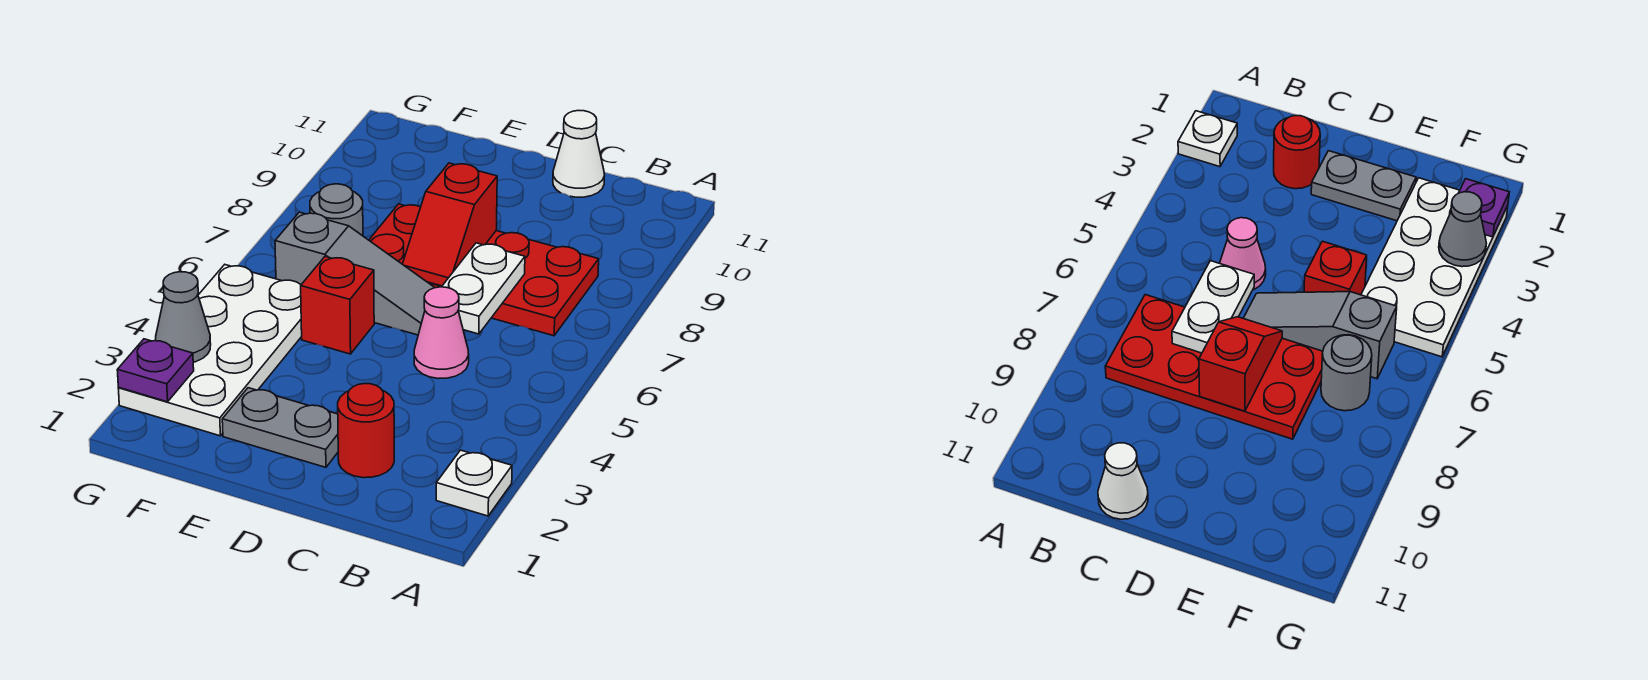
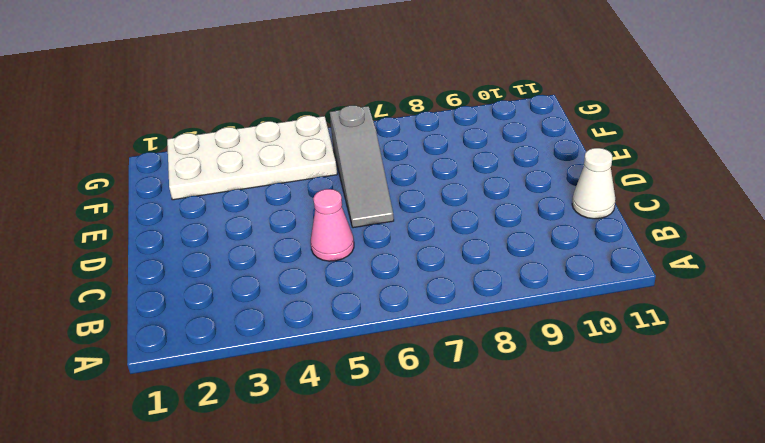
none -> white plate A2 level 1
none -> red plate B7:E8 level 1
none -> red round brick C2 level 1

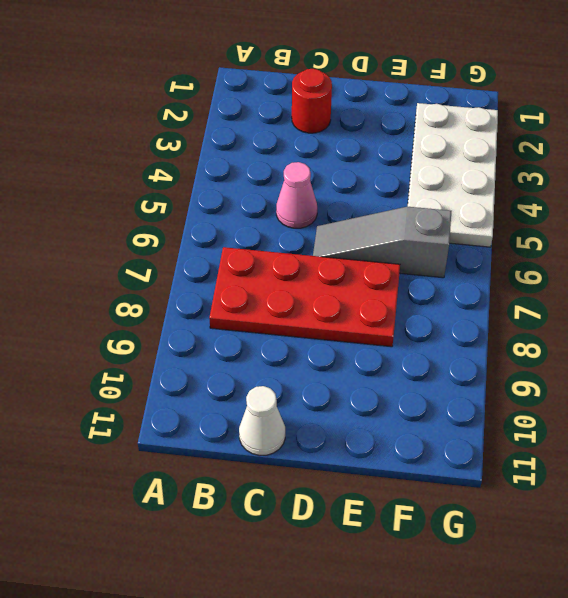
none -> white plate A2 level 1
none -> grey plate D2:E2 level 1
none -> red brick E5 level 1

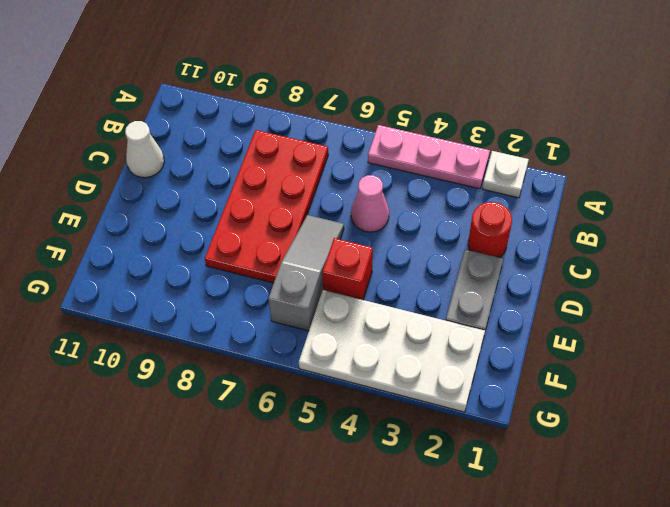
pink plate A3:A5 level 1 -> none
none -> grey round brick F7 level 1
none -> white plate C6:C7 level 2
none -> red slope D7:D8 level 2 top 8

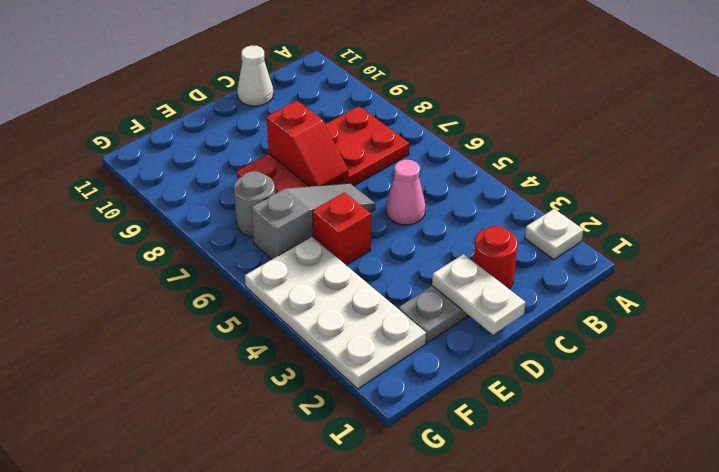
white plate D1:D2 level 2 -> white plate C6:C7 level 2
none -> purple plate G2 level 2
none -> grey cone G3 level 2

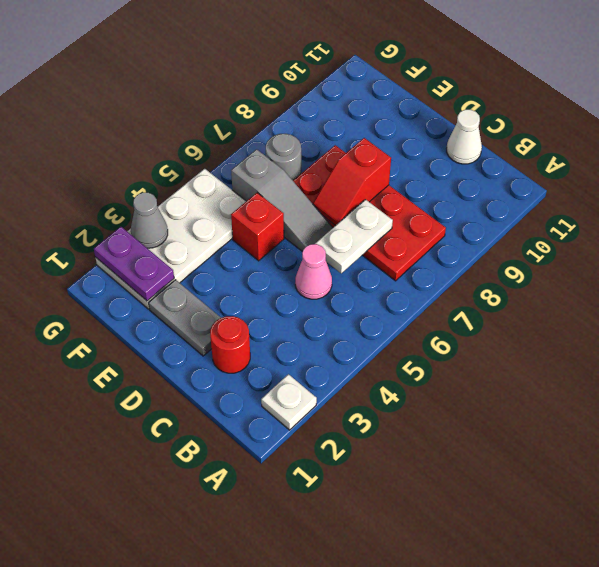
purple plate F2:G2 level 2 -> purple plate G2 level 2

